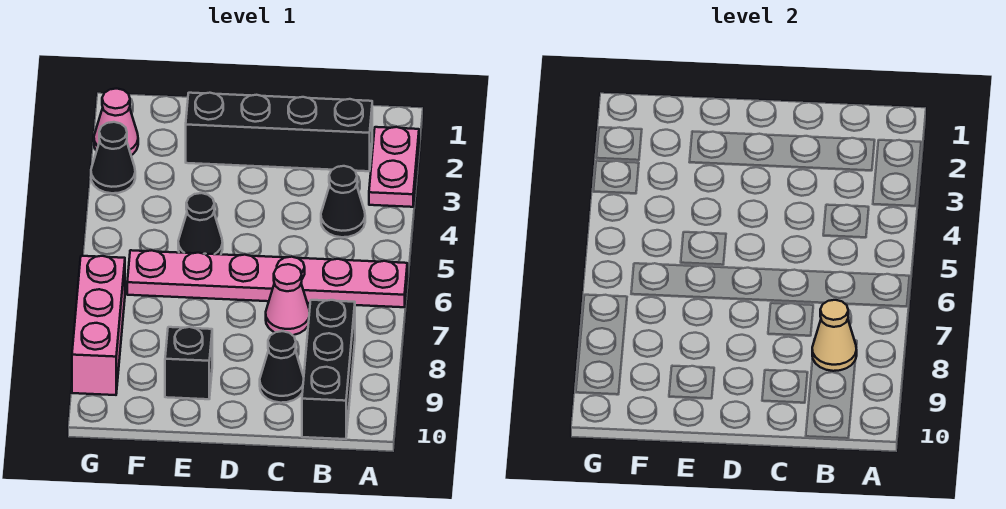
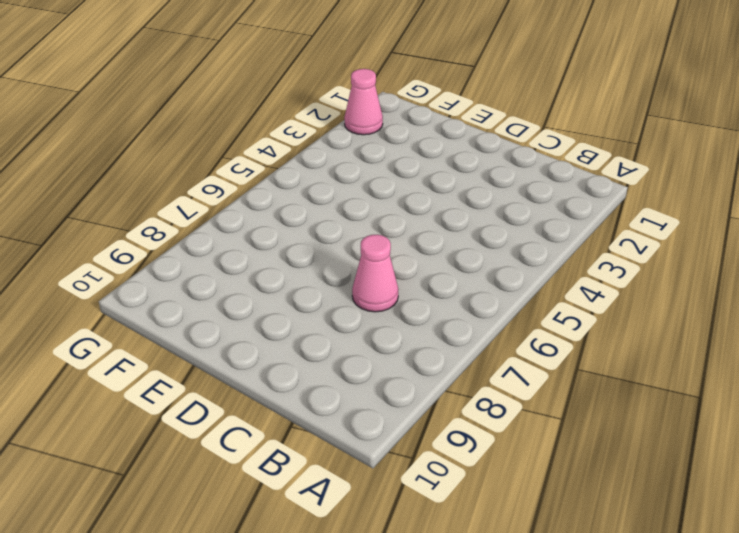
none -> pink plate A2:A3 level 1
none -> pink plate A6:F6 level 1
none -> black brick B2:E2 level 1

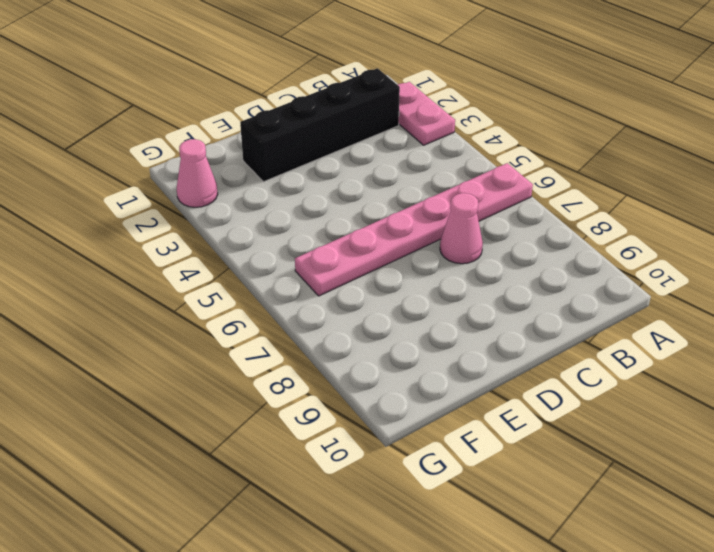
none -> black cone B4 level 1
none -> black brick B8:B10 level 1
none -> black cone C9 level 1

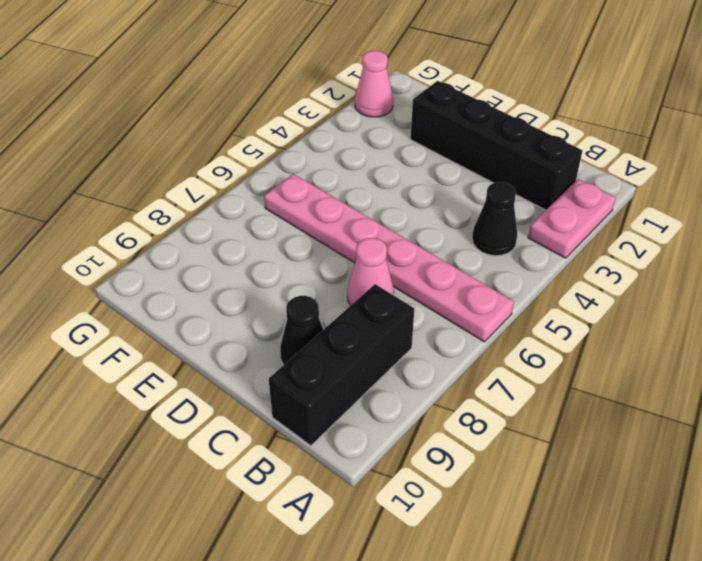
none -> black cone E5 level 1
none -> black brick E9 level 1
none -> black cone G3 level 1

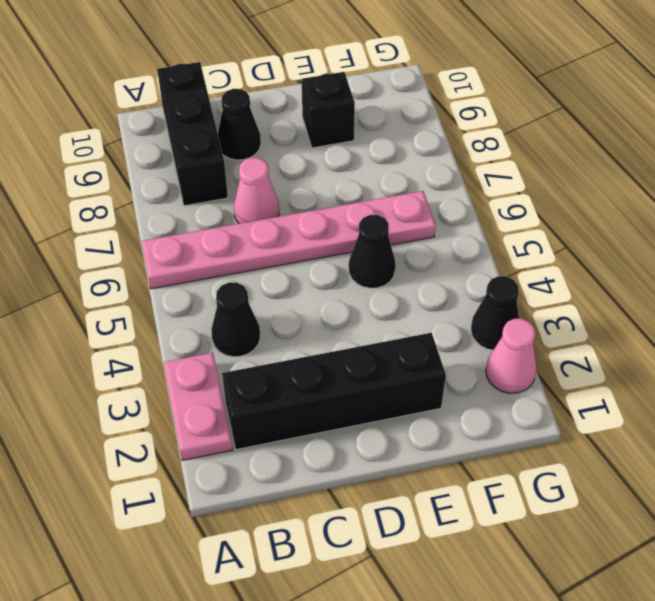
none -> pink brick G7:G9 level 1
none -> tan cone B8 level 2

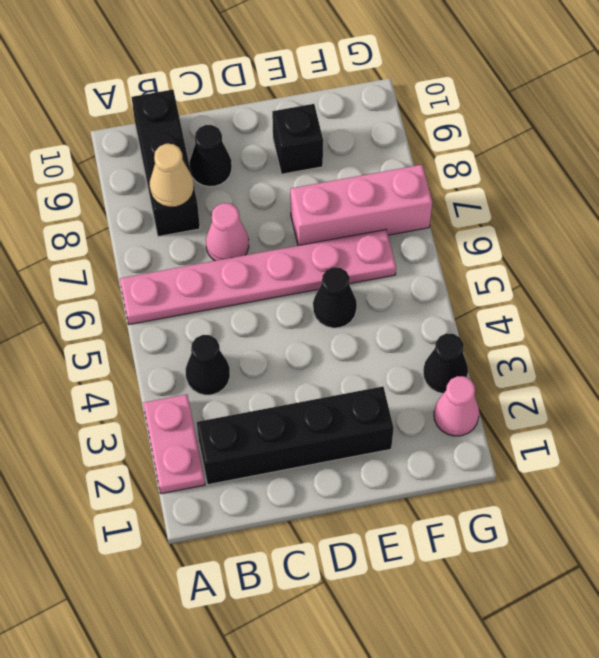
pink brick E7:G7 level 1 -> pink brick G7:G9 level 1

